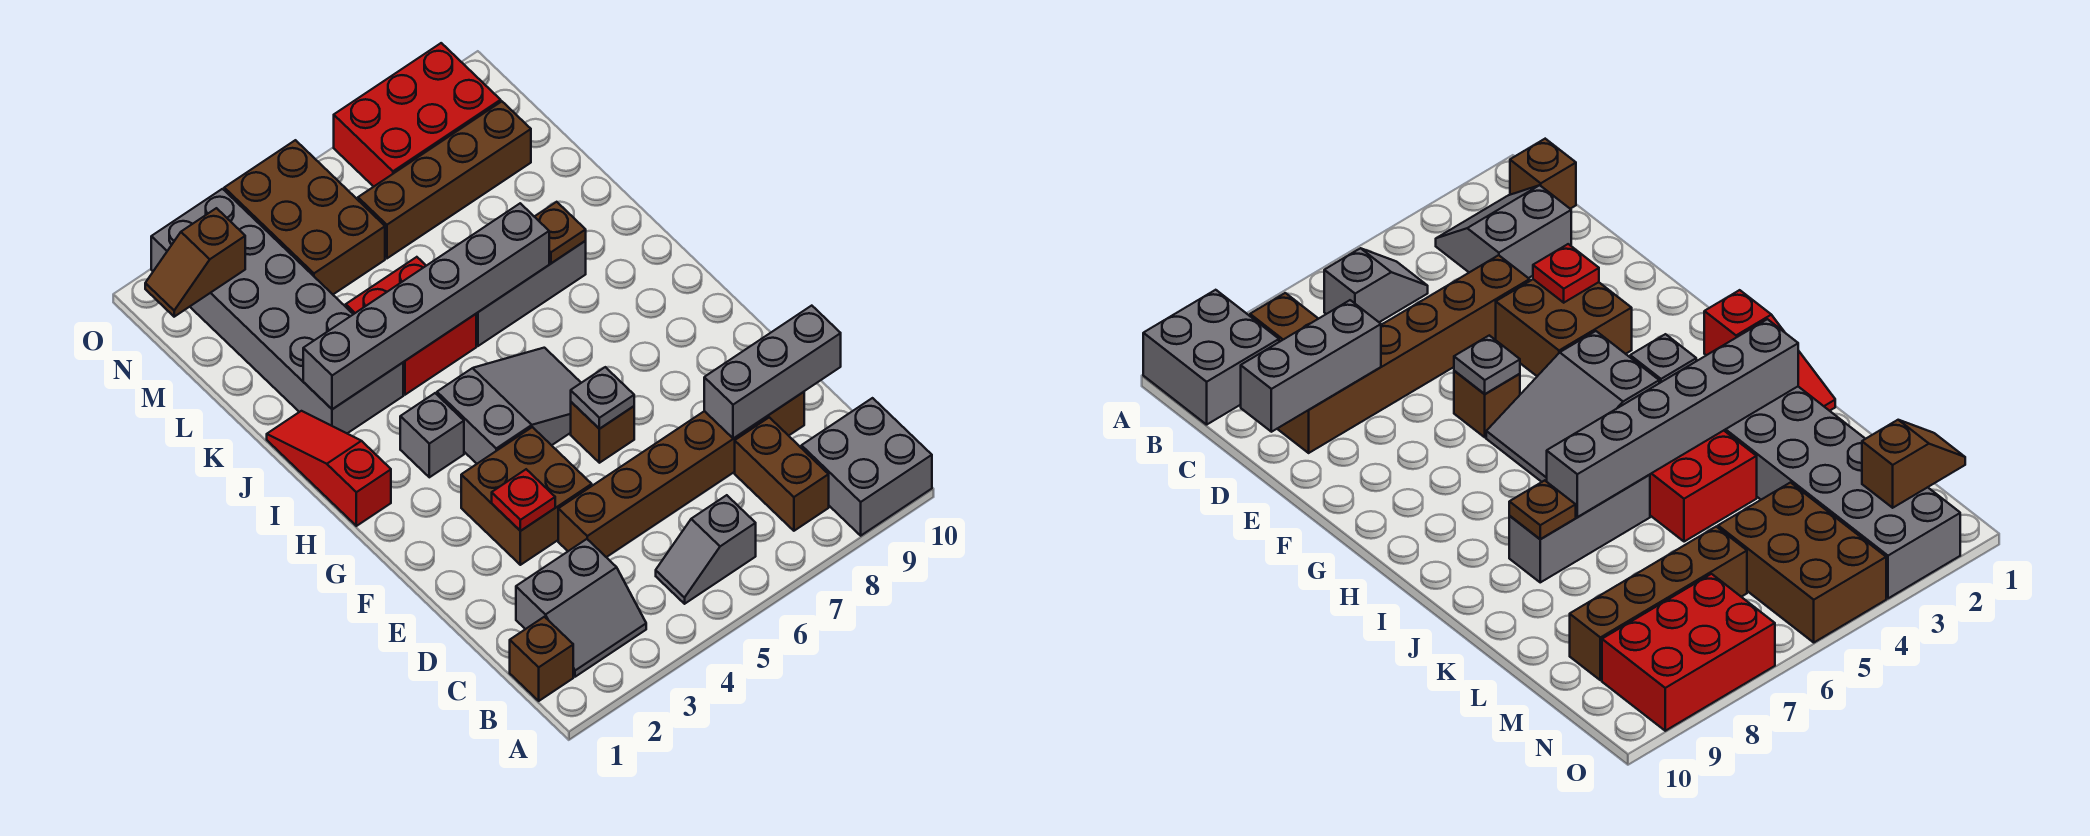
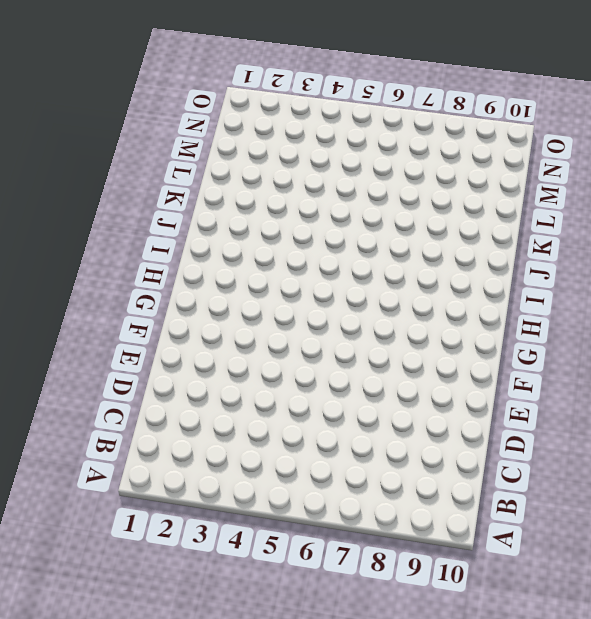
none -> grey brick A9:B10 level 1
none -> brown brick B1 level 1
none -> grey slope B2:C3 level 1 top C

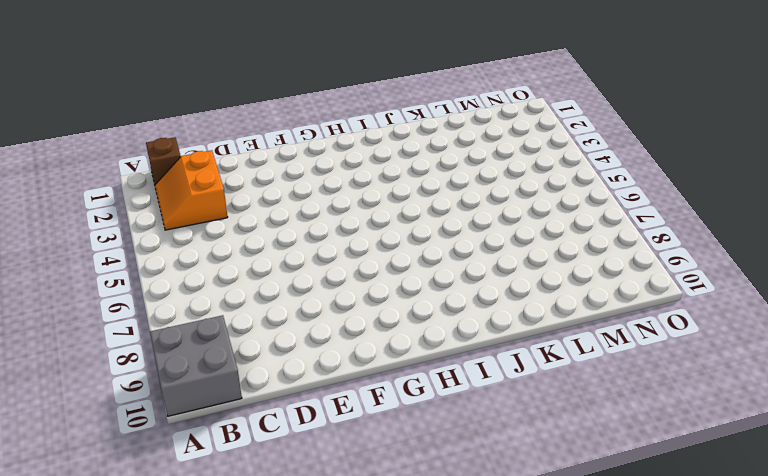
orange slope B2:C3 level 1 top C -> grey slope B2:C3 level 1 top C
none -> grey slope B5:B6 level 1 top 6
none -> brown brick B8:C8 level 1
none -> brown brick D4:D9 level 1

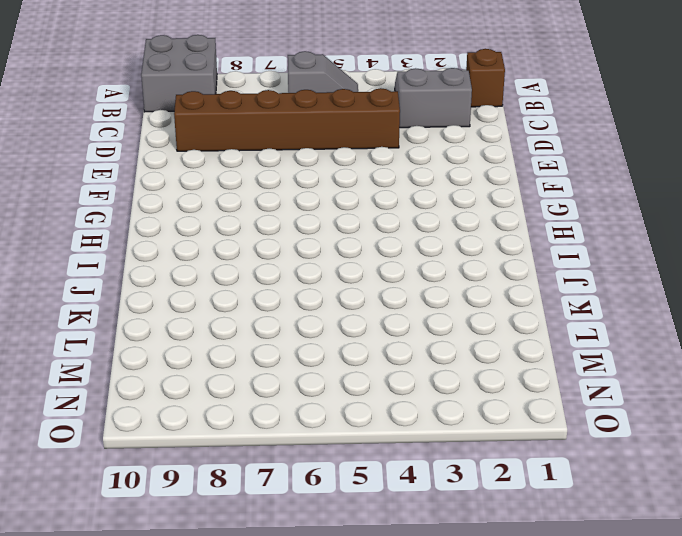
none -> brown brick B8:C8 level 1
none -> brown brick E3:F4 level 1
none -> brown brick F6 level 1

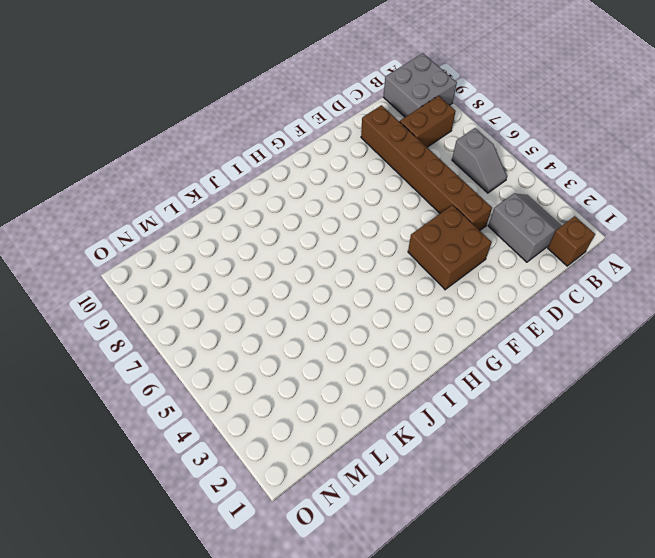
none -> brown brick F6 level 1
none -> grey slope G4:H6 level 1 top 4
none -> red slope H1:J1 level 1 top H

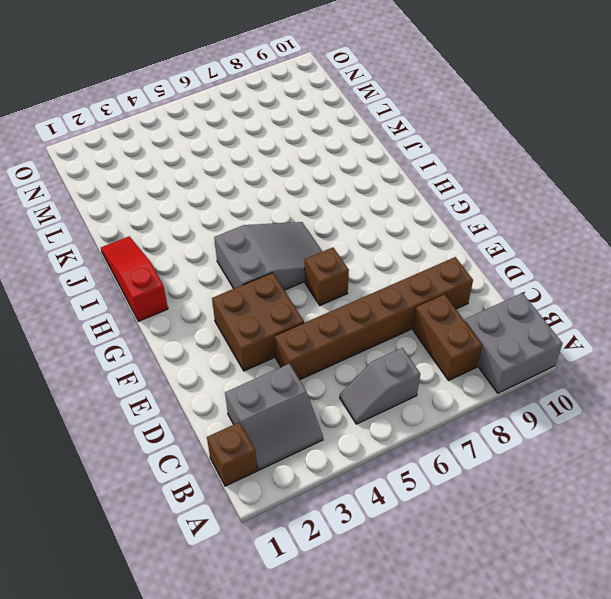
none -> grey brick H3 level 1
none -> grey brick J2:O3 level 1
none -> red brick J4:K5 level 1

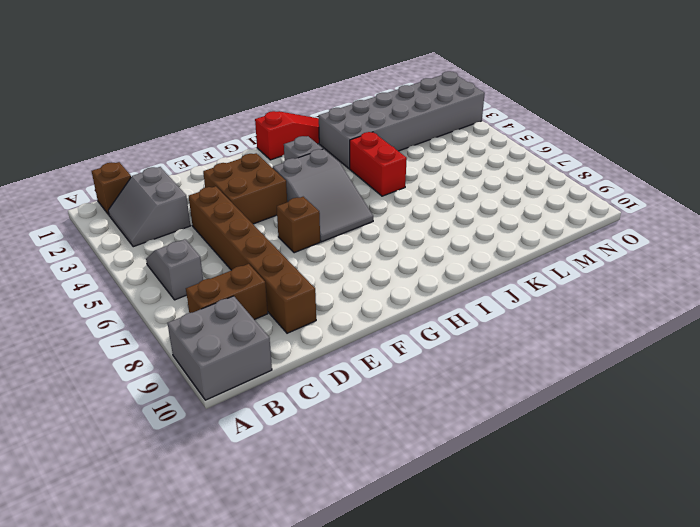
red brick J4:J5 level 1 -> red brick J4:K5 level 1
none -> grey brick J6:J8 level 1
none -> brown brick M4:O5 level 1
none -> brown brick M6:M9 level 1

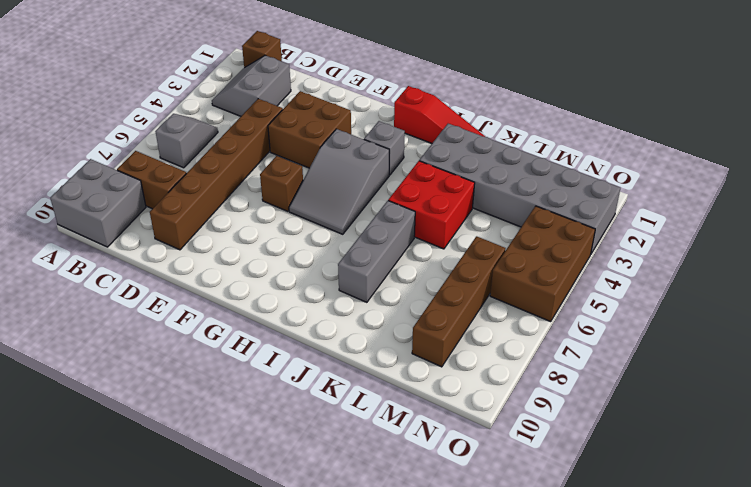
brown brick N4:O6 level 1 -> brown brick M4:O5 level 1
none -> red brick N7:O9 level 1
none -> grey brick D8:D10 level 2
none -> red plate E3 level 2

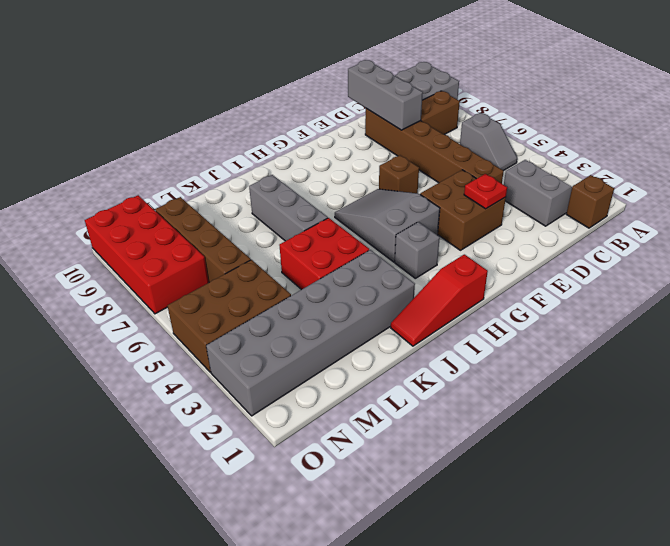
red brick N7:O10 level 1 -> red brick N7:O9 level 1
none -> grey plate F6 level 2
none -> grey brick J2:J7 level 2
none -> brown plate J8 level 2

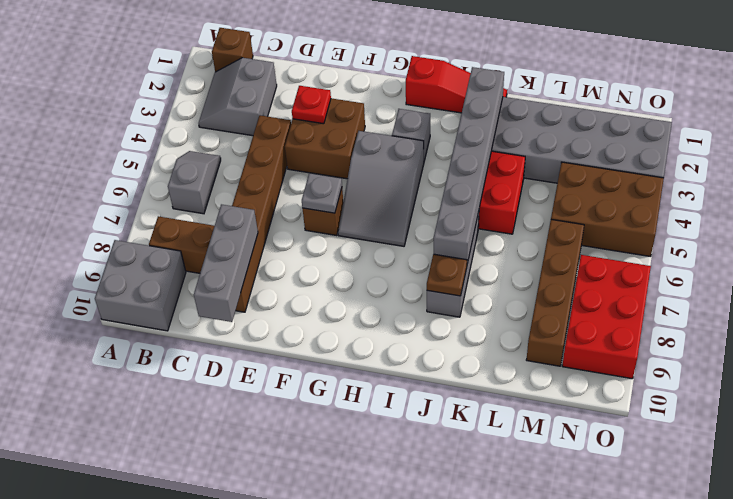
none -> brown slope N1:N2 level 2 top 2

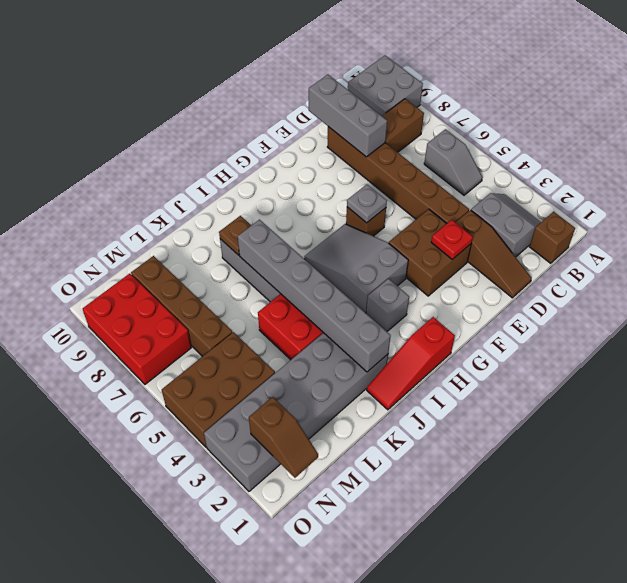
brown slope D1:D3 level 1 top 3 -> none

